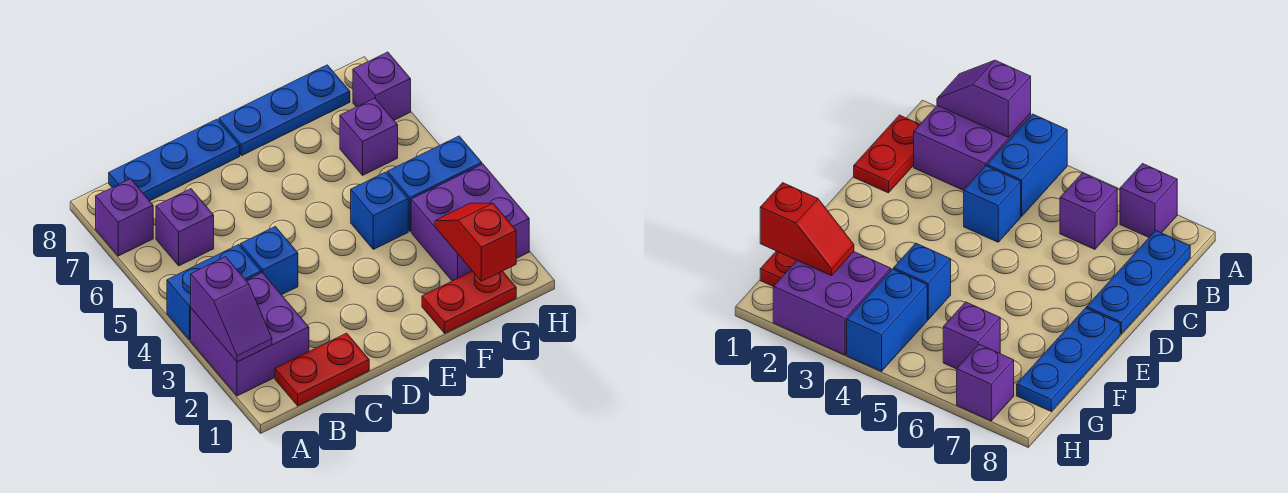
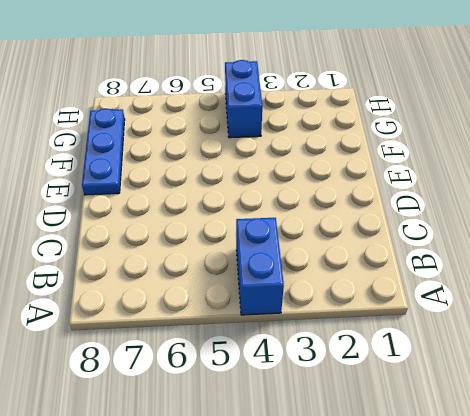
none -> purple brick A2:B3 level 1
none -> purple brick A7 level 1
none -> red plate B1:C1 level 1

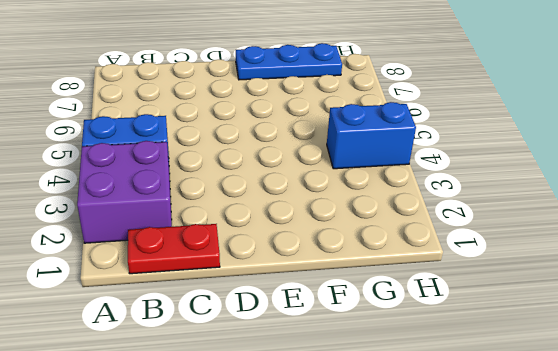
none -> purple brick A7 level 1
none -> purple brick B6 level 1
none -> blue plate B8:D8 level 1

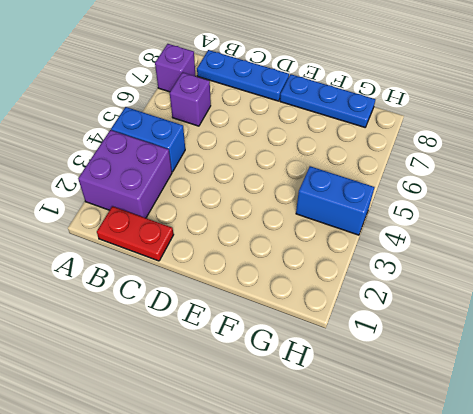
none -> blue brick C4 level 1
none -> red plate F1:G1 level 1
none -> blue brick F4 level 1

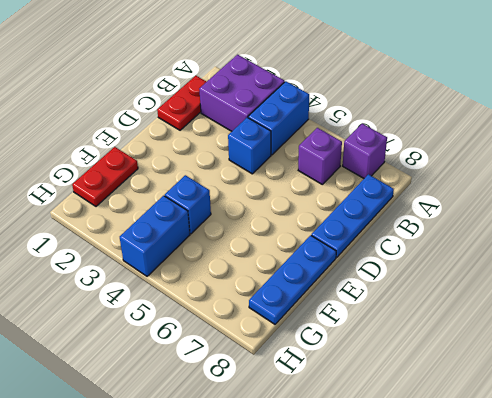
none -> purple brick G2:H3 level 1
none -> purple brick G6 level 1
none -> purple brick H7 level 1

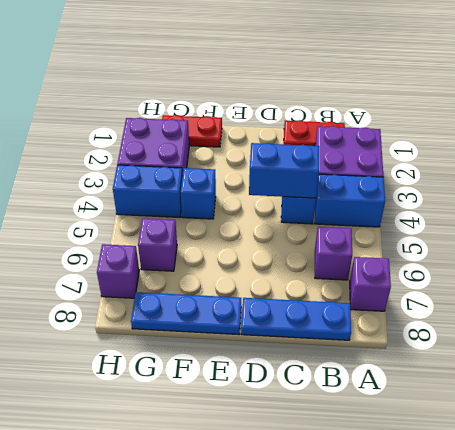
blue brick C4:D4 level 2 -> none
none -> purple slope A2:A3 level 2 top 3
none -> red slope G1:G2 level 2 top 1

